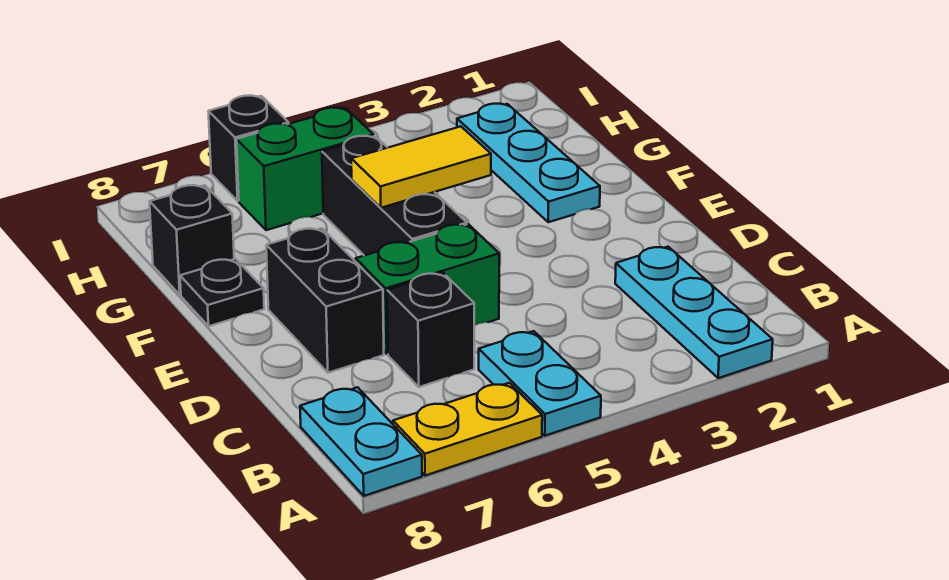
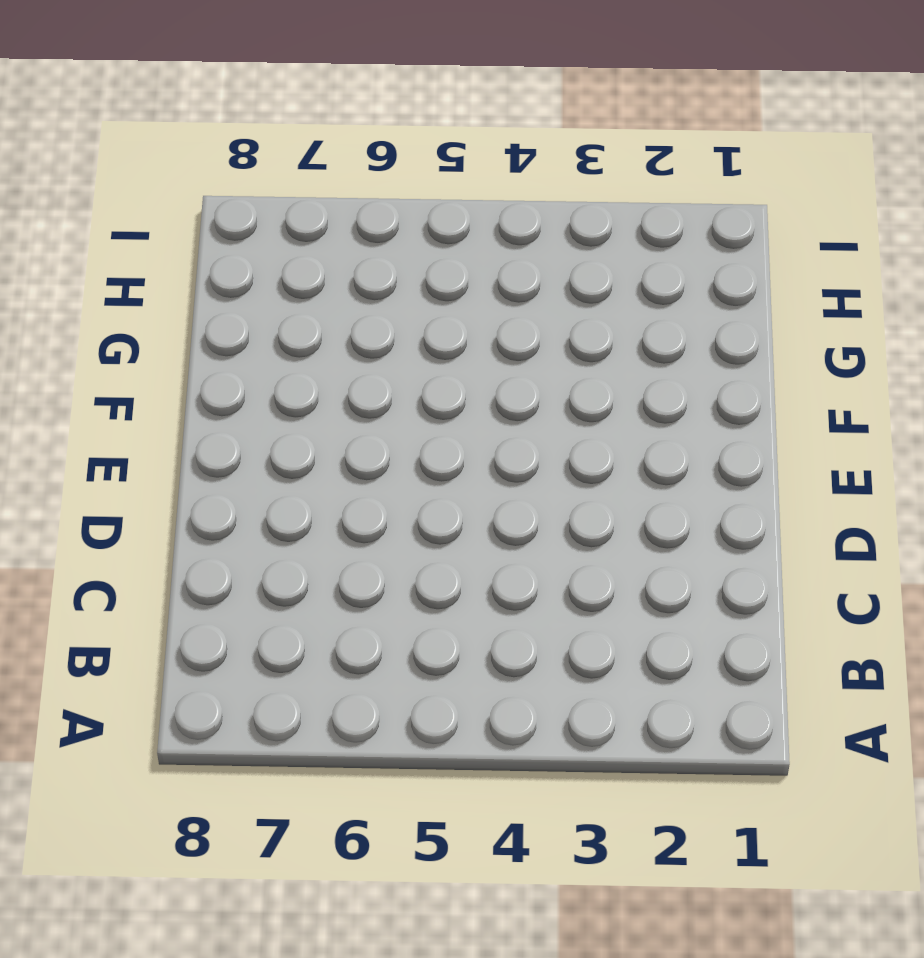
none -> cyan plate A2:C2 level 1
none -> cyan plate A5:B5 level 1
none -> yellow plate A6:A7 level 1

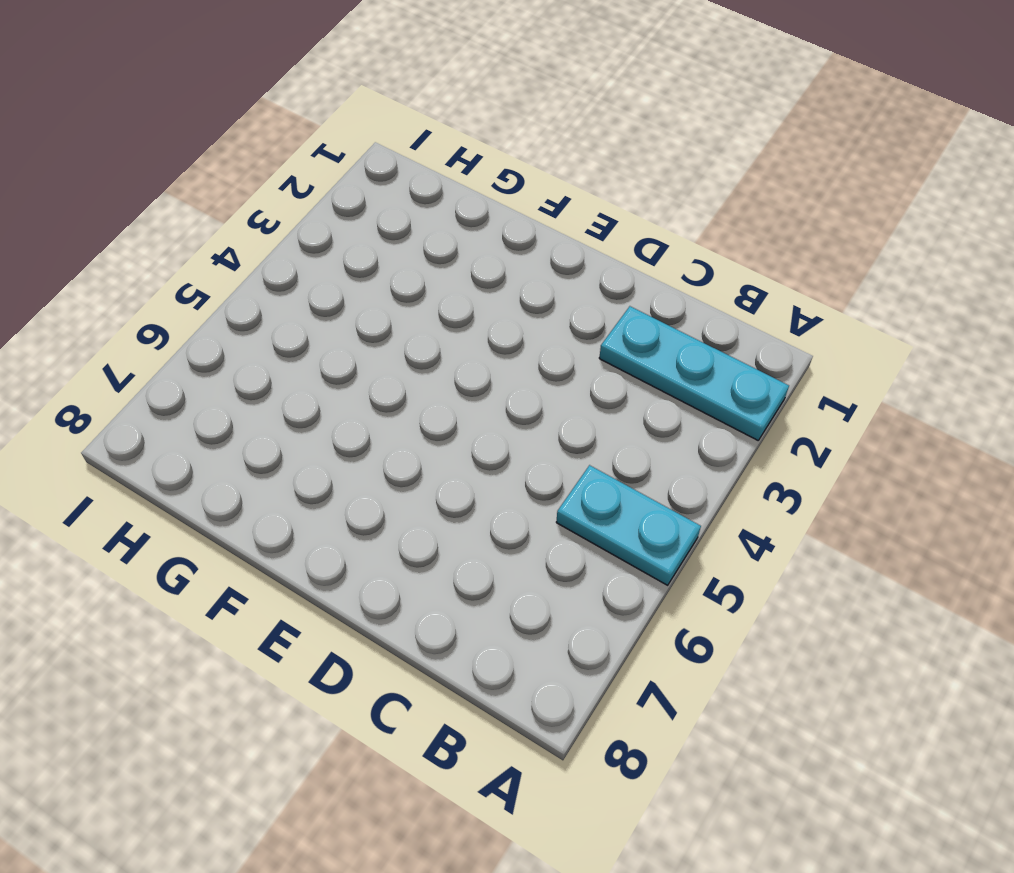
none -> yellow plate A6:A7 level 1
none -> cyan plate A8:B8 level 1
none -> black brick C6 level 1

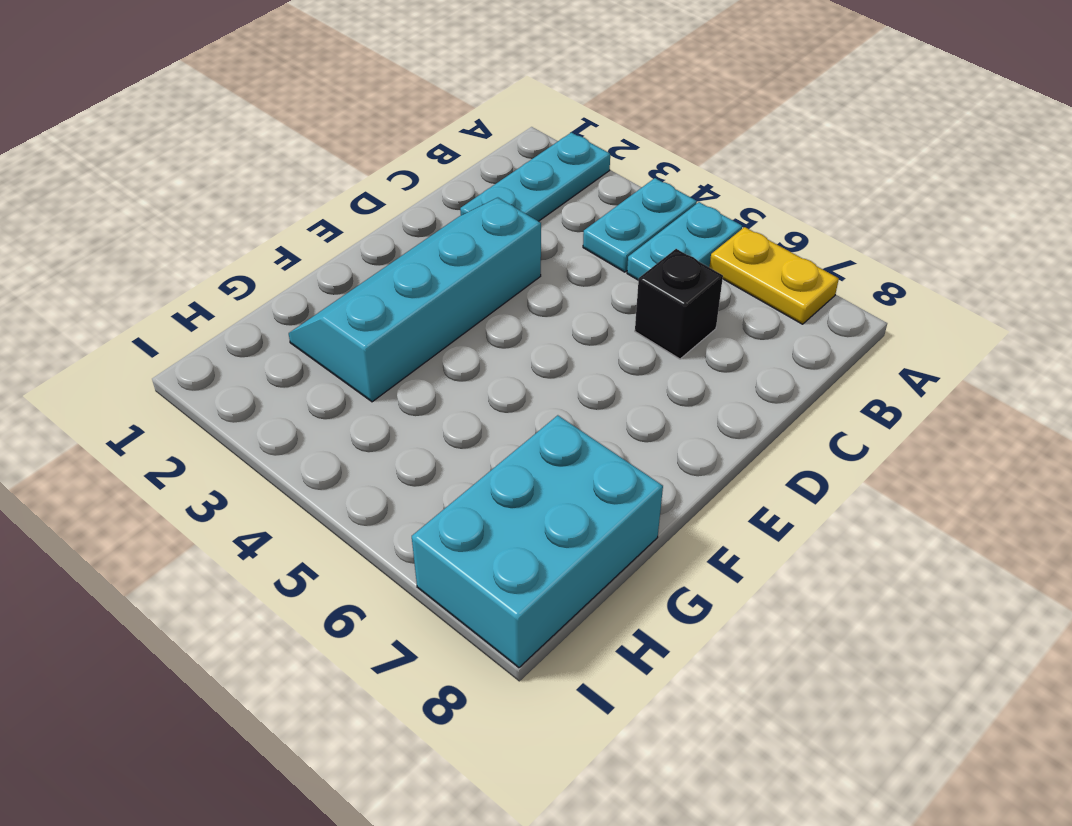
cyan plate A4:B4 level 1 -> cyan plate A8:B8 level 1
cyan slope D2:G3 level 1 top 3 -> cyan plate F2:H2 level 1
cyan brick G7:I8 level 1 -> black brick G8 level 1
none -> green brick D5:D6 level 1
none -> black brick D7:E7 level 1
none -> black brick E5:G5 level 1

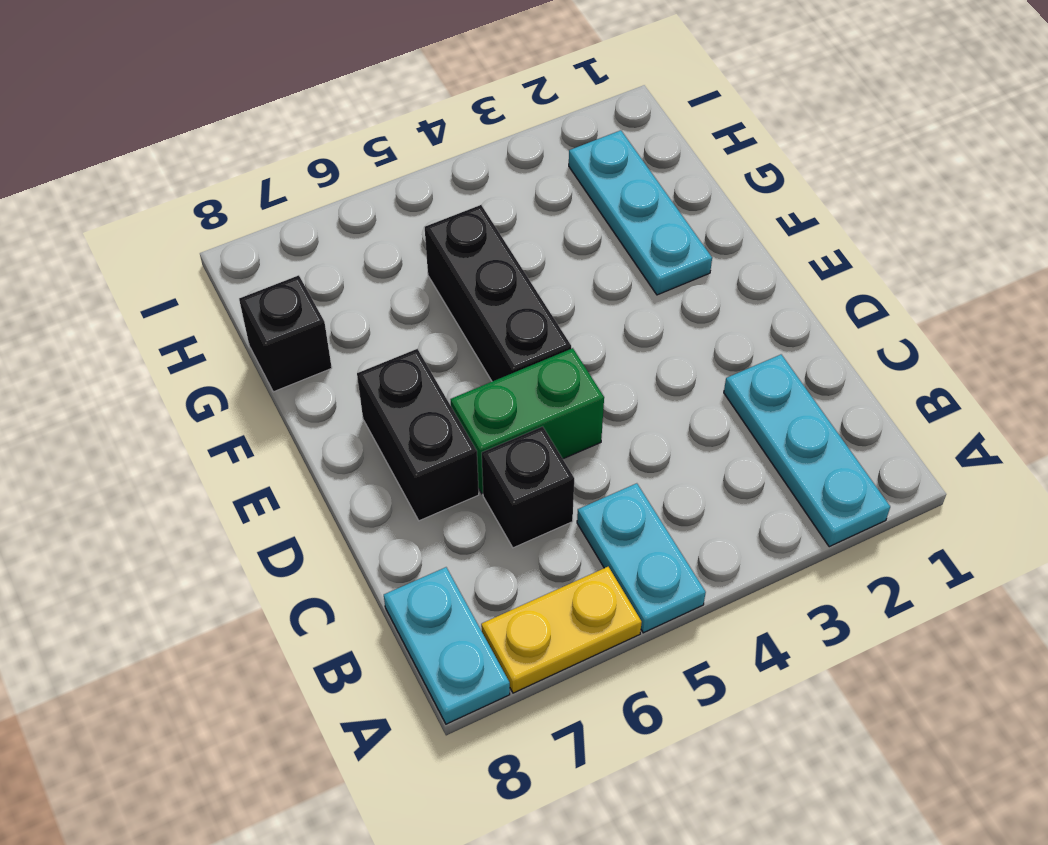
none -> black plate F8 level 1
none -> green brick H5:H6 level 1
none -> black brick I6 level 1

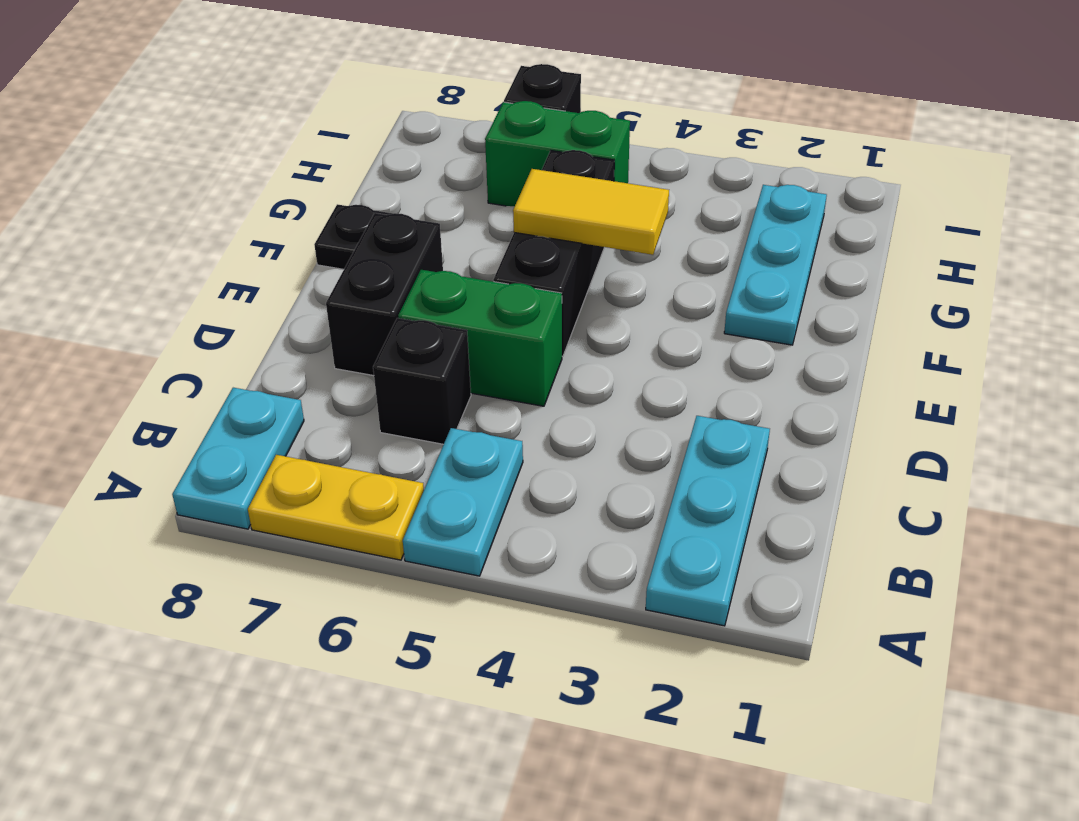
none -> black brick G8 level 1

